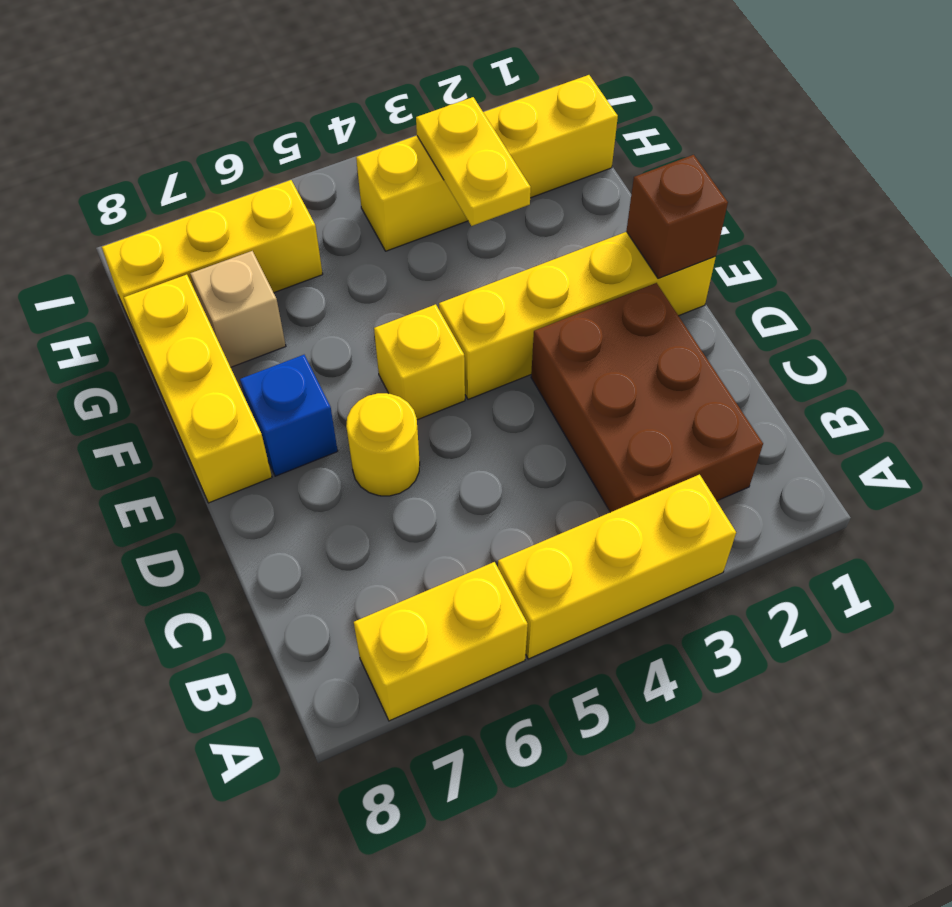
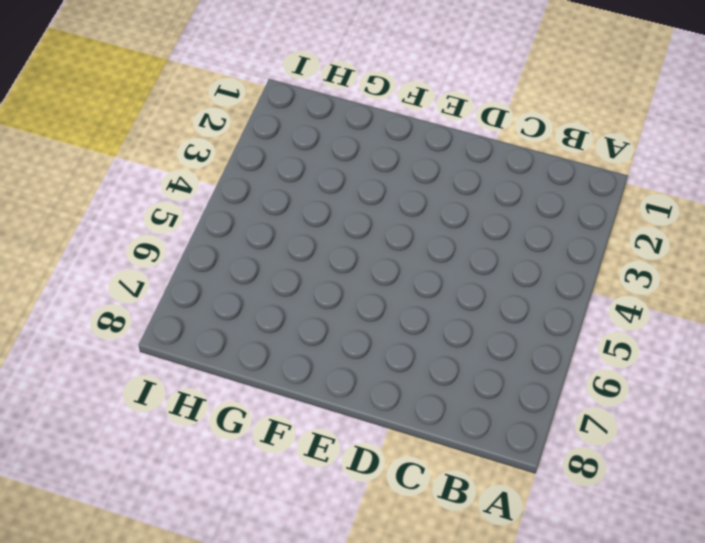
none -> yellow brick A3:A5 level 1
none -> yellow brick A6:A7 level 1
none -> brown brick B2:D3 level 1

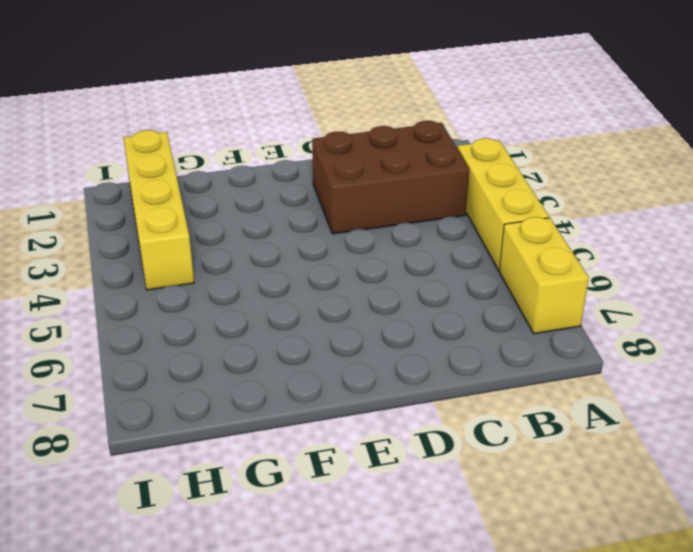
none -> yellow round brick D6 level 1
none -> yellow brick E1:E4 level 1
none -> yellow brick E5 level 1

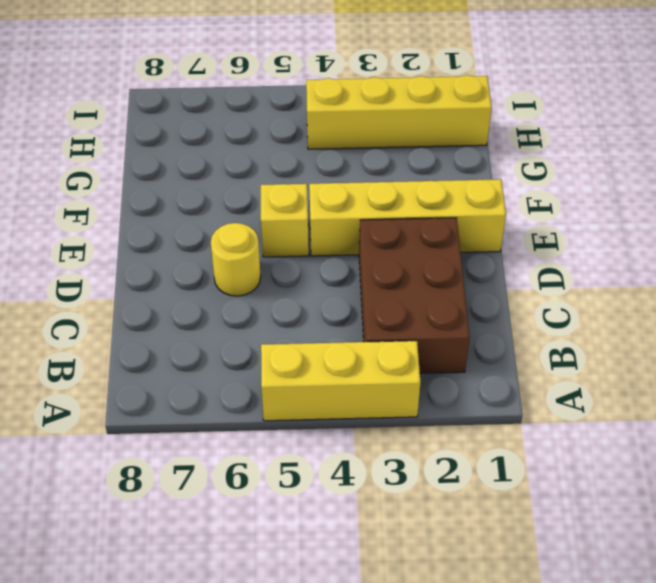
none -> yellow brick A6:A7 level 1
none -> blue brick E7 level 1
none -> yellow brick E8:G8 level 1

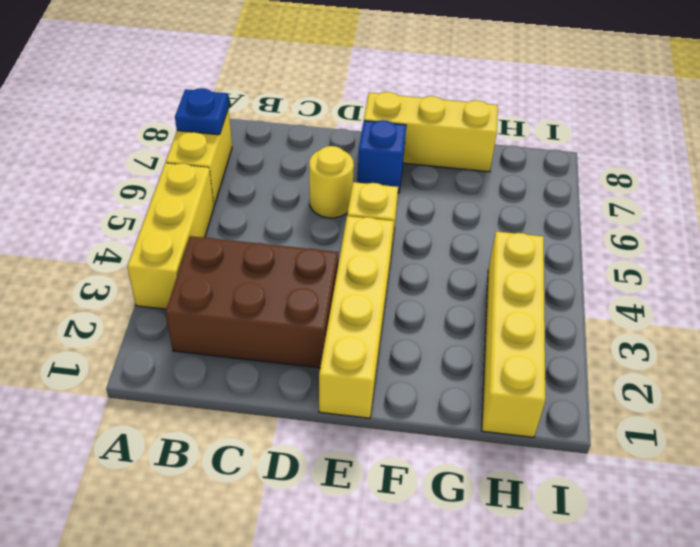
blue plate A7 level 2 -> none
none -> tan brick G7 level 1
none -> yellow brick H6:H8 level 1
none -> brown brick E1 level 2

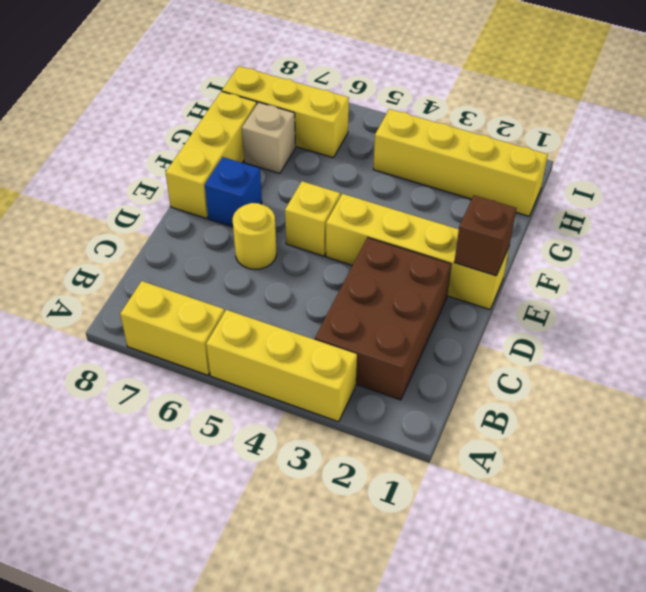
none -> yellow plate G3:H3 level 2

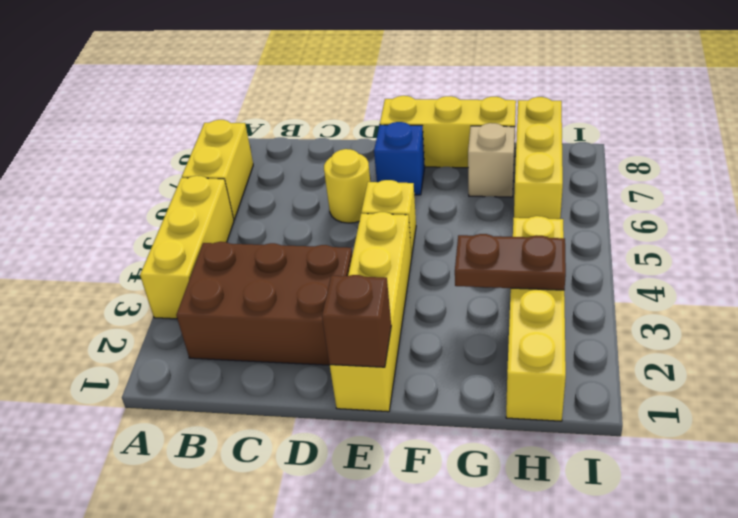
brown plate G3:H3 level 2 -> yellow plate G3:H3 level 2

